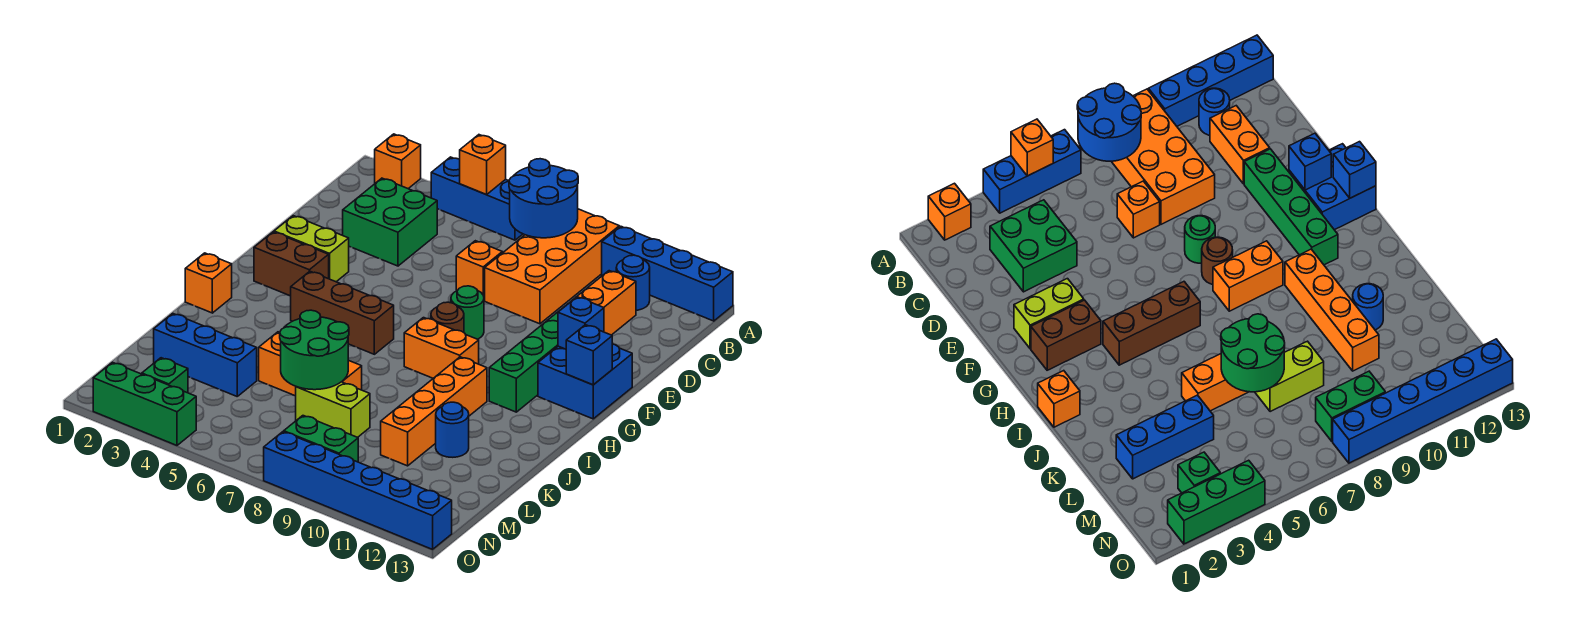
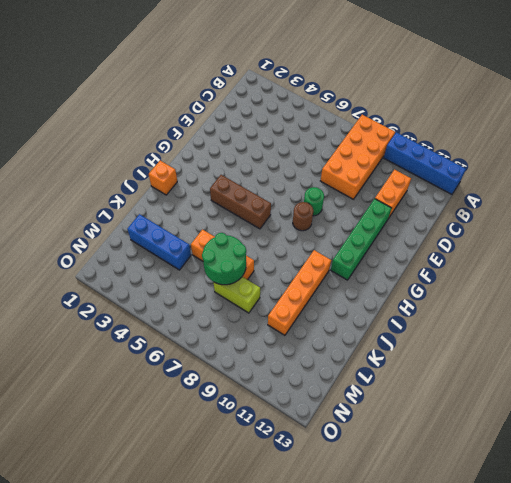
none -> orange brick A2 level 1
none -> blue brick A4:A6 level 1
none -> blue round brick B11 level 1
none -> green brick C3:D4 level 1

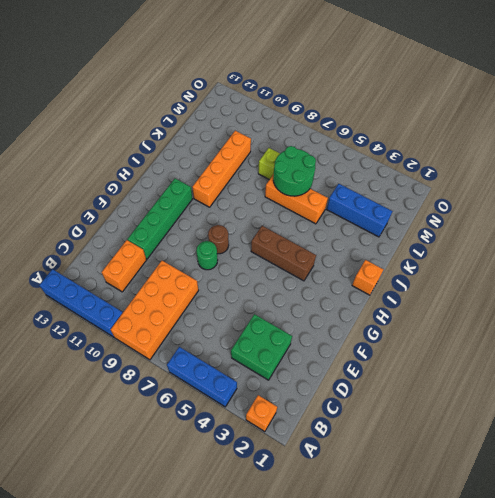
none -> blue round brick B11 level 1
none -> orange brick D7 level 1
none -> lime brick F2:F3 level 1
none -> blue brick F12:G13 level 1

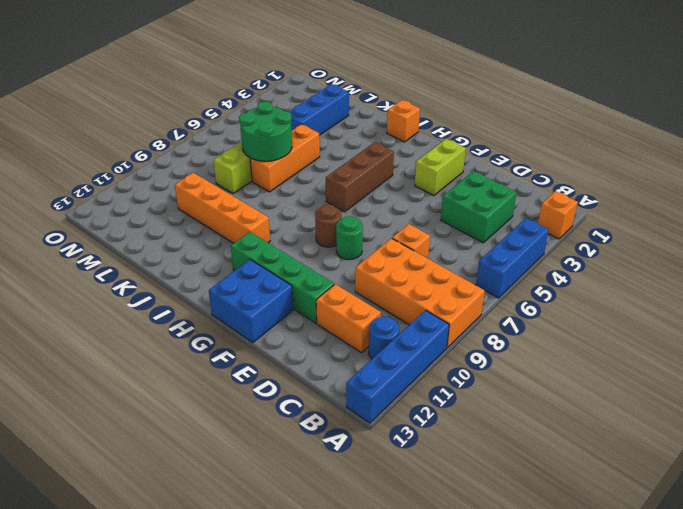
none -> brown brick G2:G3 level 1
none -> orange brick H8:H9 level 1
none -> blue round brick K11 level 1
none -> green brick N3 level 1

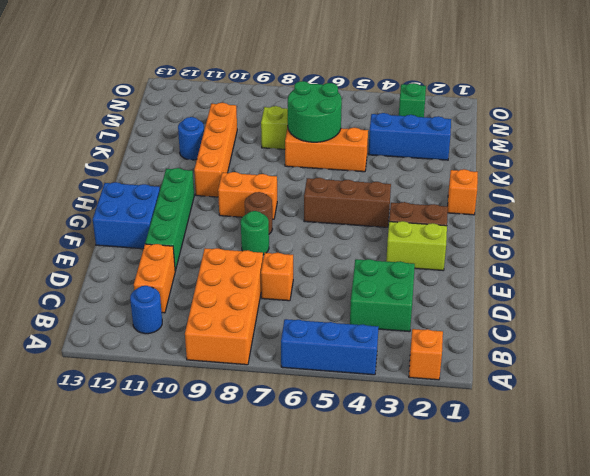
none -> blue brick A10:A13 level 1
none -> green brick N8:N9 level 1
none -> green brick O2:O4 level 1
none -> blue brick O8:O13 level 1

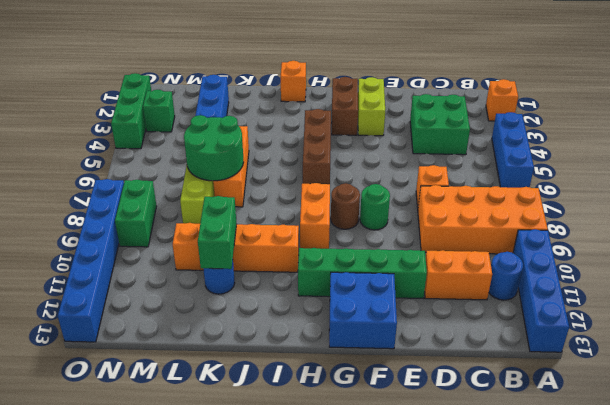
green brick K10:K11 level 2 -> none
none -> orange brick A5 level 2
none -> blue round brick A7:B8 level 2
none -> blue brick F12 level 2
none -> blue brick G13 level 2

